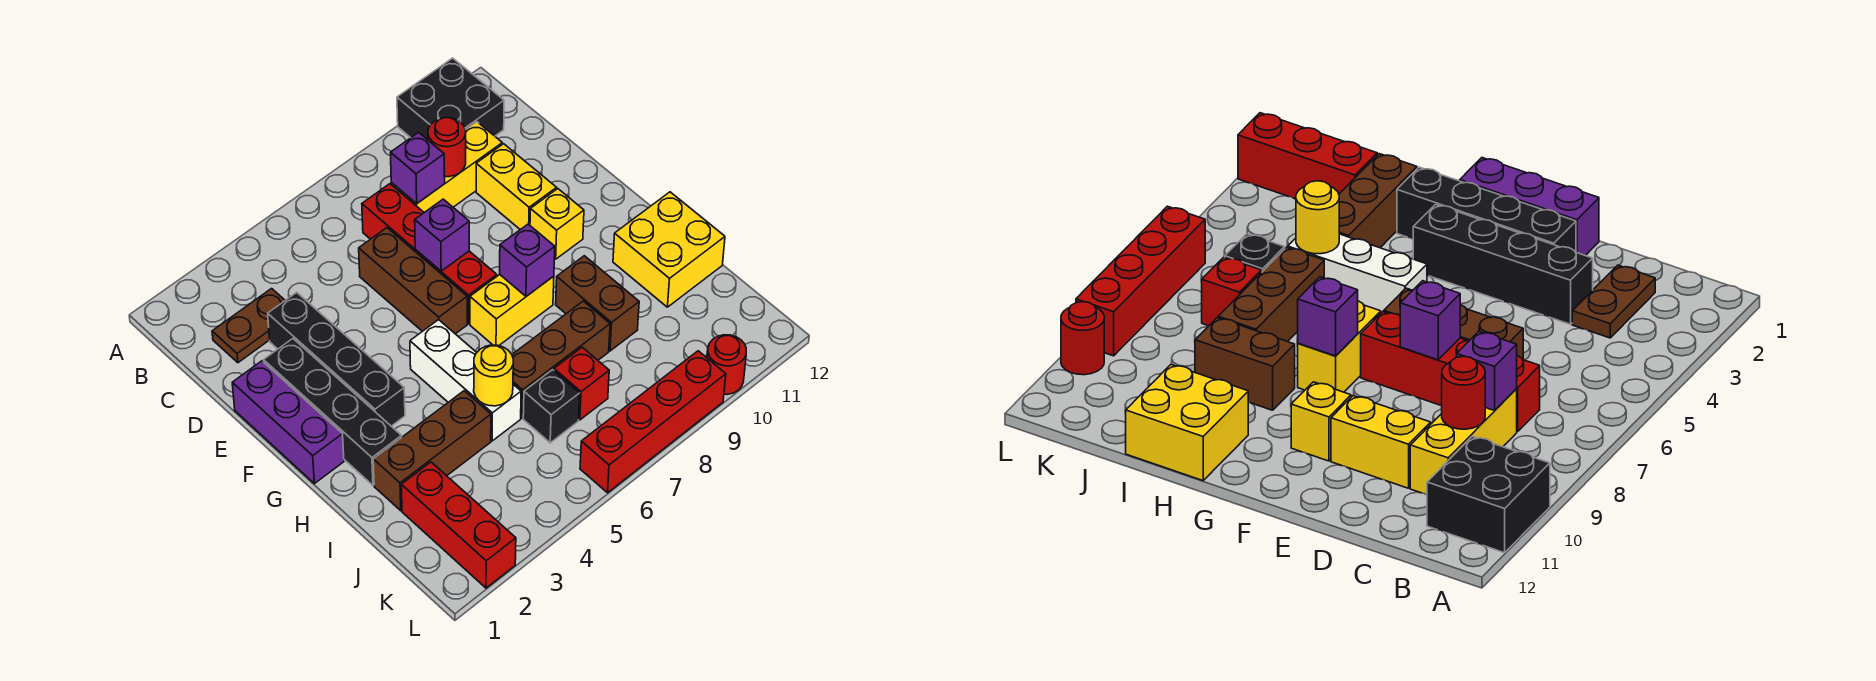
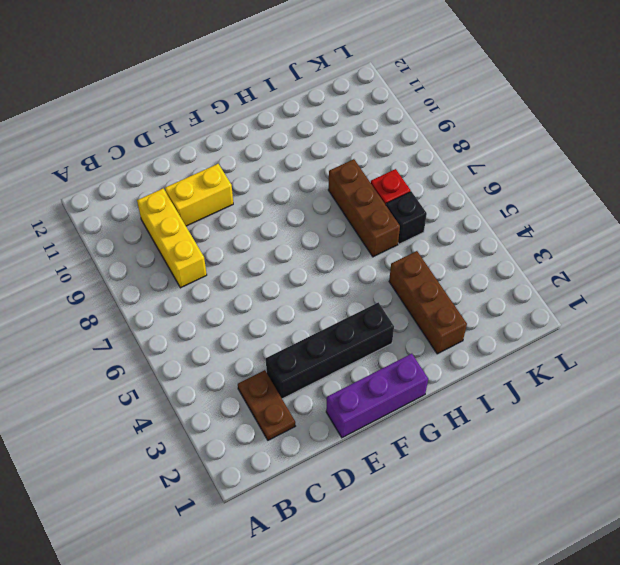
none -> black brick A10:B11 level 1
none -> red brick C7:F7 level 1
none -> brown brick D6:F6 level 1

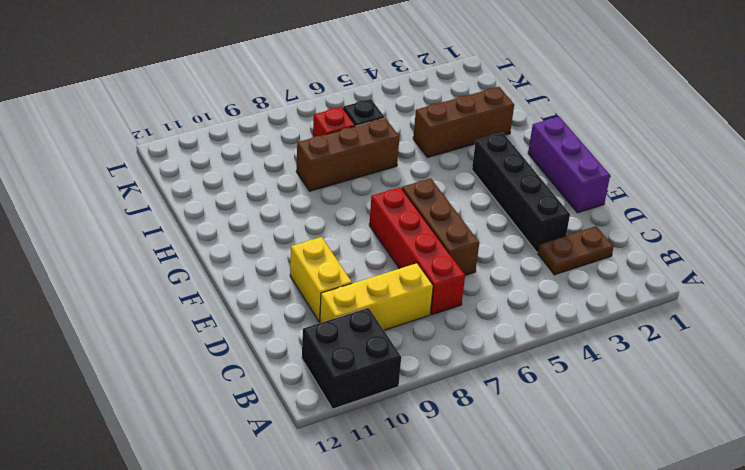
none -> black brick E2:H2 level 1
none -> yellow brick F10 level 1
none -> white brick G5:I5 level 1

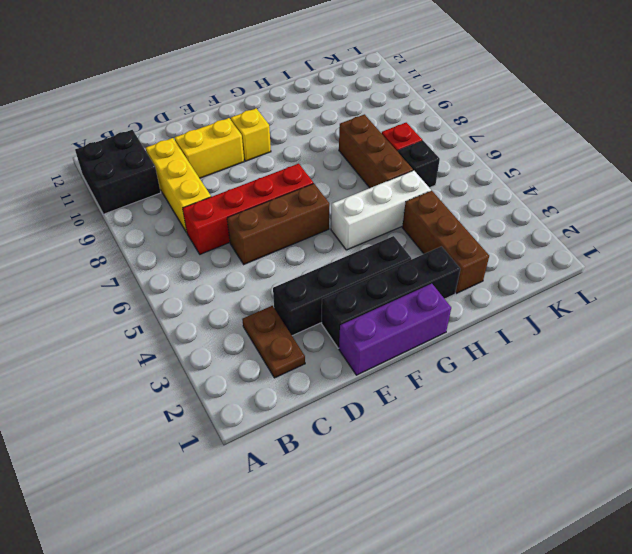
none -> yellow brick G7:G8 level 1
none -> brown brick H9:I9 level 1
none -> yellow brick H11:I12 level 1

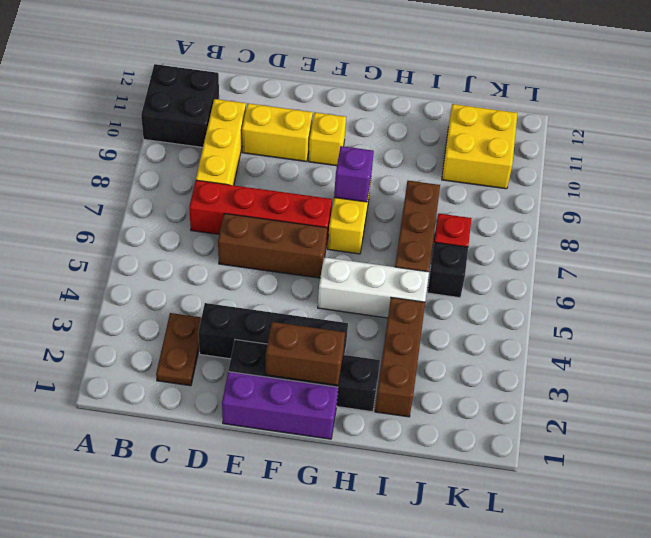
brown brick F2:G2 level 2 -> brown brick H9:I9 level 1
yellow brick J10:K11 level 1 -> yellow brick H11:I12 level 1
none -> red brick J2:L2 level 1
none -> red brick L6:L9 level 1
none -> red round brick L10 level 1

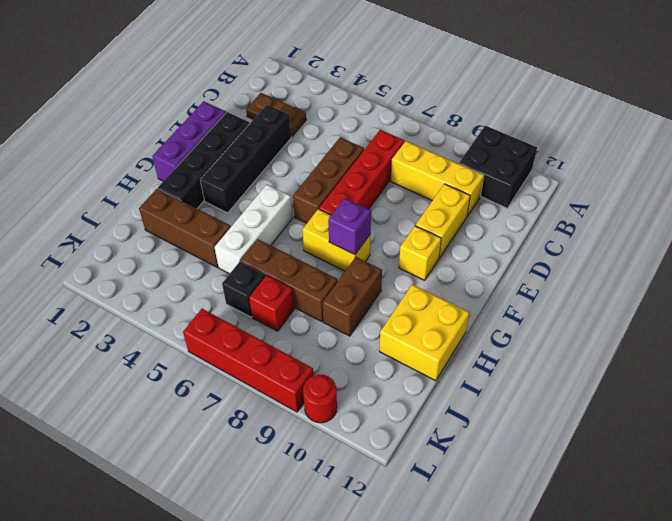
none -> red brick J2:L2 level 1
none -> purple brick C8 level 2
none -> red round brick C9 level 2

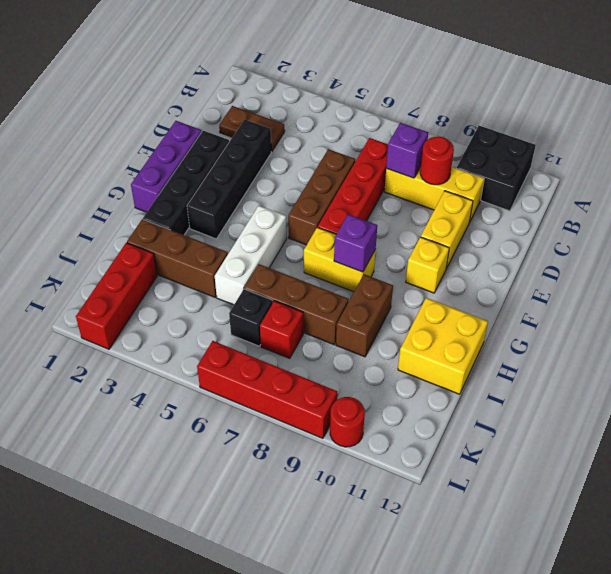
none -> purple brick E7 level 2
none -> yellow round brick I5 level 2

